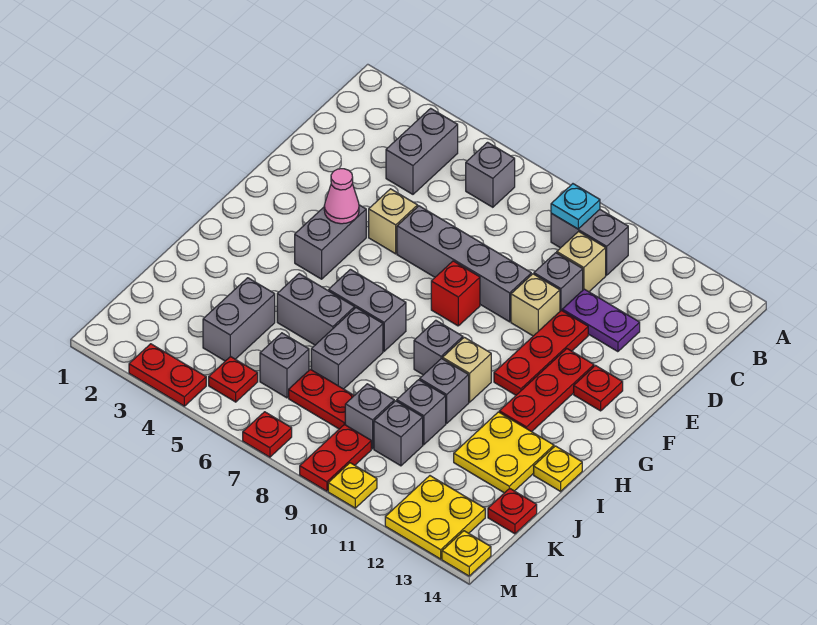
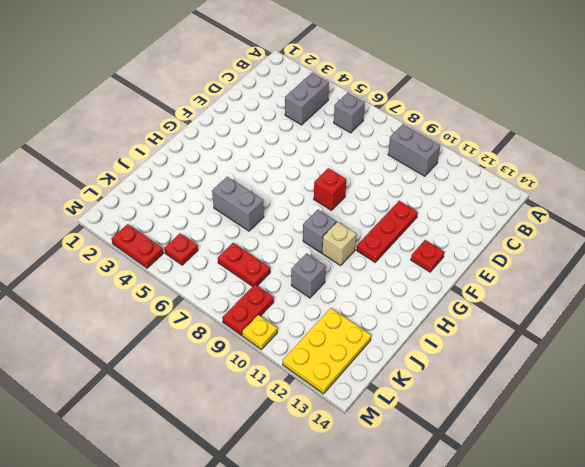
yellow plate K12:M13 level 1 -> yellow plate L12:M13 level 1
none -> tan brick C10 level 1
none -> grey brick D10 level 1
none -> purple plate D11:D12 level 1
none -> tan brick E5 level 1

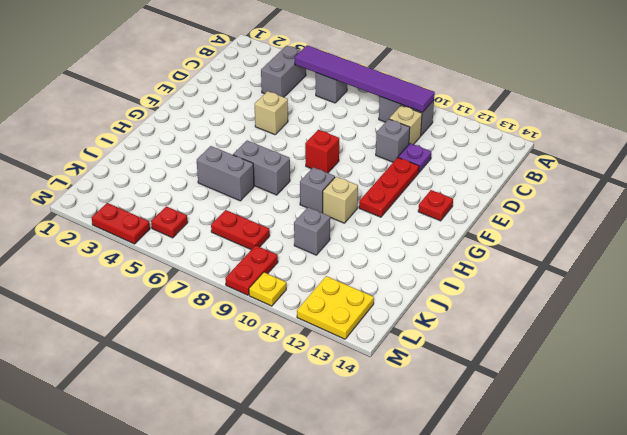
purple tile B5:B10 level 2 -> cyan plate B9 level 2
purple plate D11 level 1 -> purple plate D11:D12 level 1
none -> grey brick E6:E9 level 1
none -> tan brick E10 level 1
none -> grey brick F4:G4 level 1
none -> red plate F12:H12 level 1

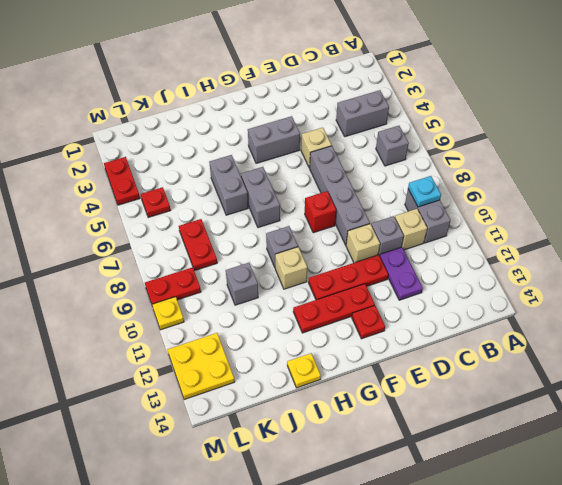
none -> grey brick I7:J7 level 1
none -> grey brick I10 level 1
none -> yellow plate I12:J13 level 1
none -> grey brick J4:K4 level 1

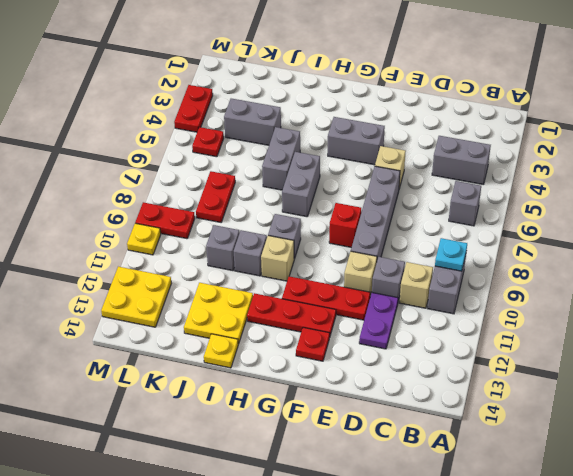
none -> grey brick I7:J7 level 1
none -> grey brick K6 level 1
none -> grey brick K9 level 1
none -> grey brick K10 level 1

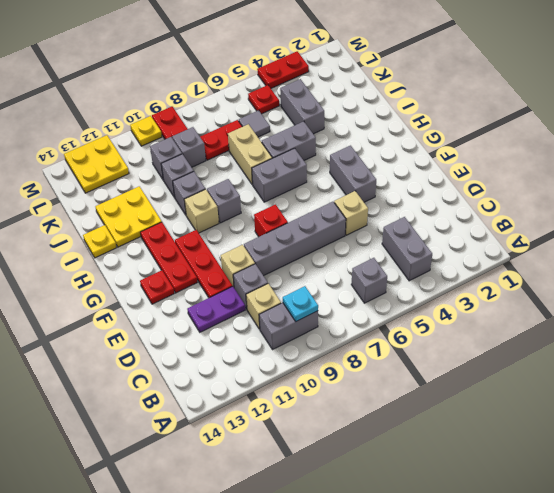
tan brick I7:J7 level 1 -> grey brick I7:J7 level 1
grey tile K6 level 1 -> grey brick K6 level 1
none -> red plate K14 level 1
none -> red plate M7 level 1
none -> yellow plate M14 level 1
none -> pink cone F4 level 2

